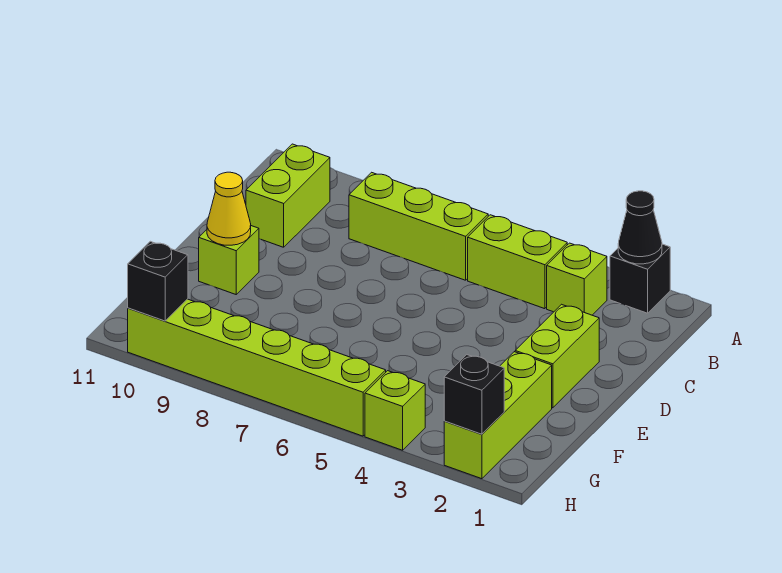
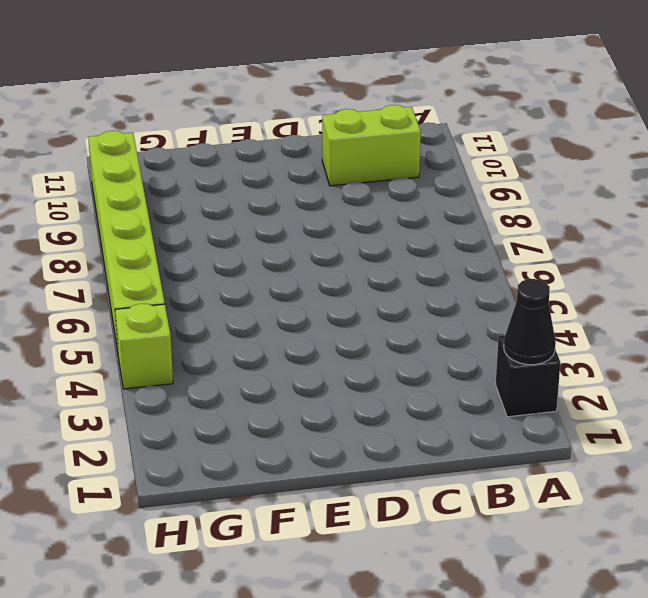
none -> lime brick B3 level 1
none -> lime brick B4:B5 level 1
none -> lime brick B6:B8 level 1

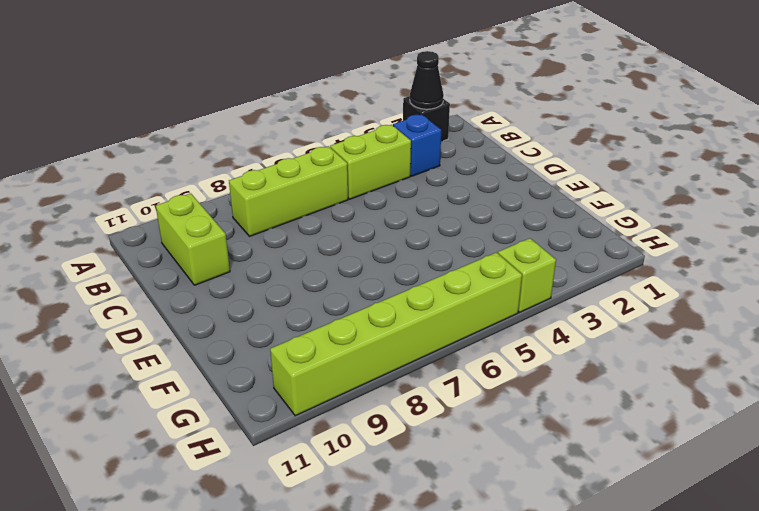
blue brick B3 level 1 -> lime brick B3 level 1
none -> lime brick D2:E2 level 1
none -> lime brick E10 level 1
none -> lime brick F2:H2 level 1

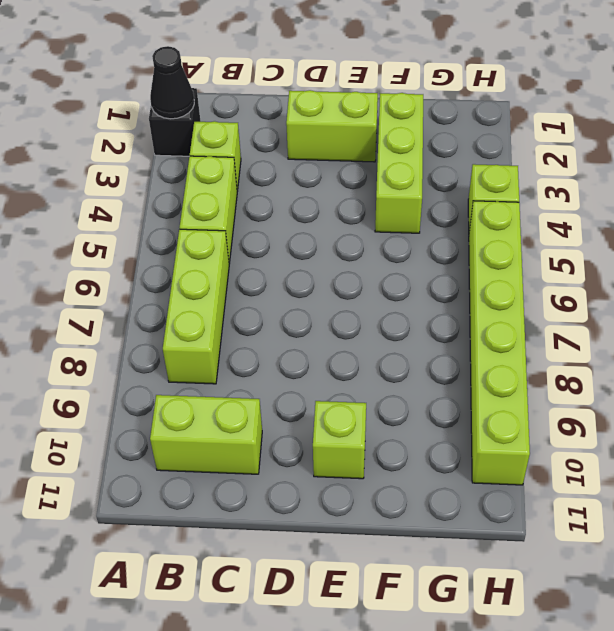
lime brick F2:F4 level 1 -> lime brick F2:H2 level 1
none -> yellow cone E10 level 2
none -> black brick H2 level 2
none -> black brick H10 level 2

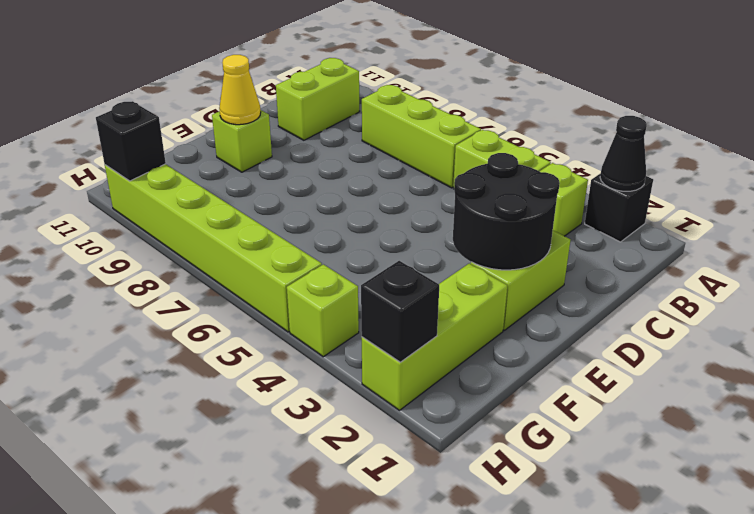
black round brick D2:E3 level 2 -> none

